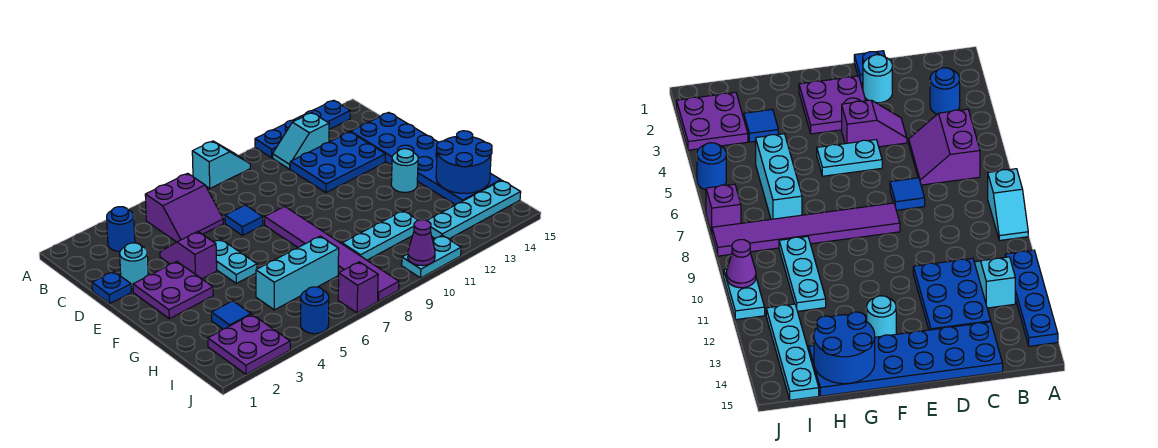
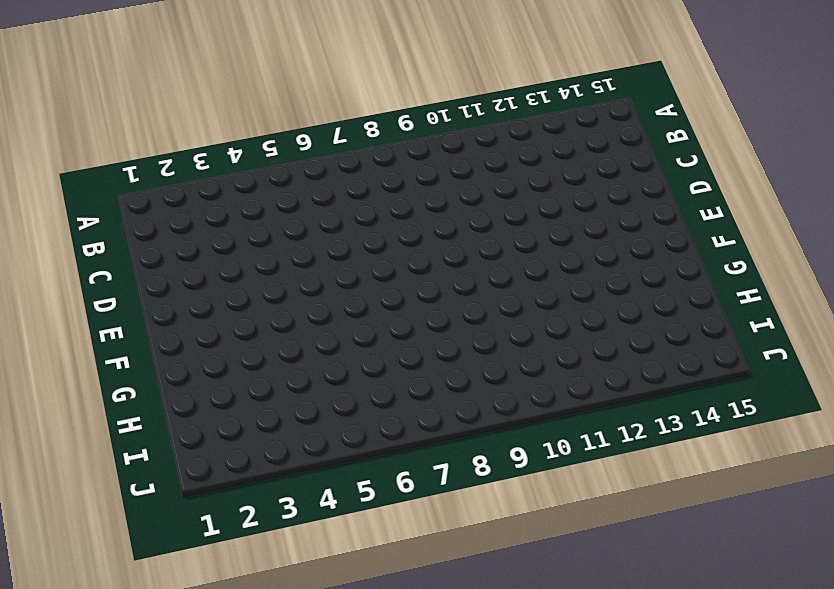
none -> cyan slope A8:A9 level 1 top 8
none -> blue plate A11:A14 level 1
none -> blue round brick B3 level 1

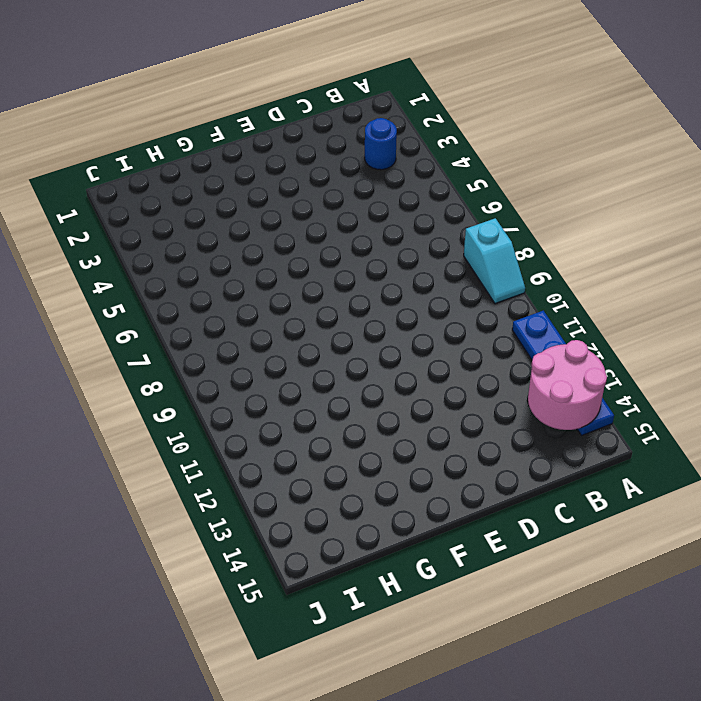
pink round brick A13:B14 level 2 -> none
none -> purple slope B5:C6 level 1 top B
none -> cyan slope B11:B12 level 1 top 12
none -> blue plate C11:D13 level 1

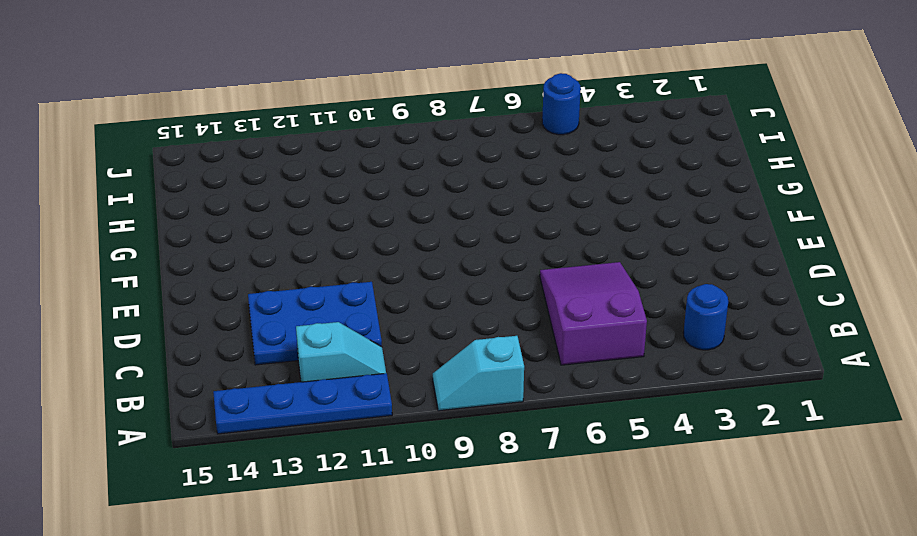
purple slope B5:D6 level 1 top B -> purple slope B5:C6 level 1 top B
none -> blue plate C14:H15 level 1
none -> blue plate D1 level 1
none -> cyan round brick D2 level 1

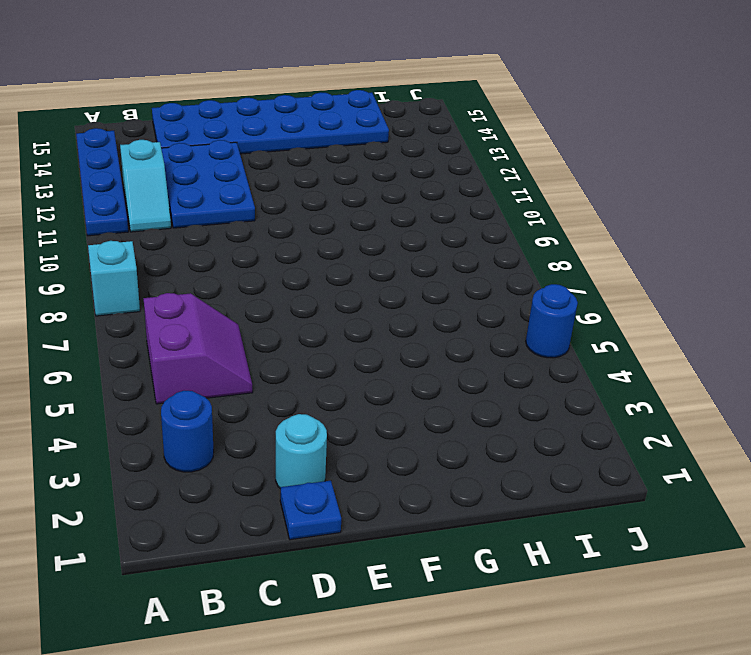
none -> purple slope D4:E4 level 1 top E
none -> blue tile D7 level 1
none -> purple plate E2:F3 level 1

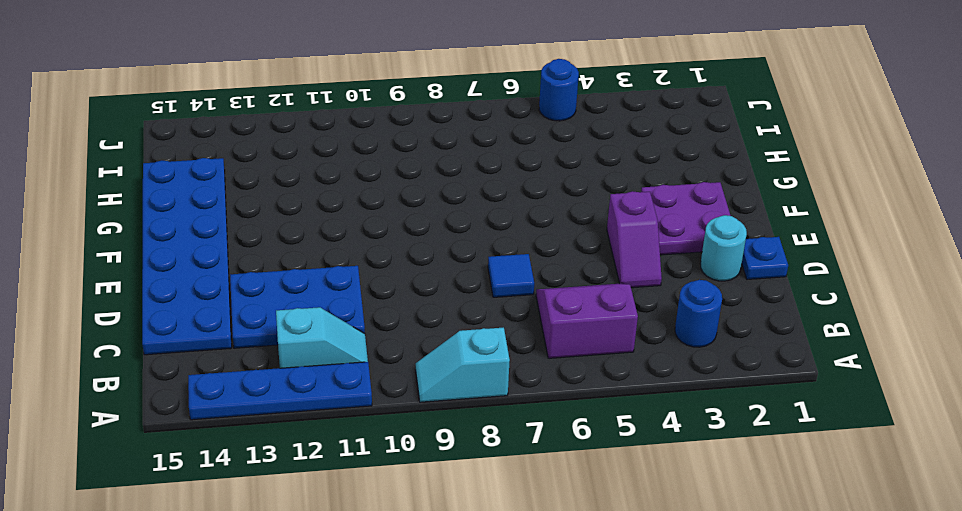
none -> cyan plate E5:F5 level 1
none -> purple tile E8:J8 level 1
none -> cyan round brick F13 level 1

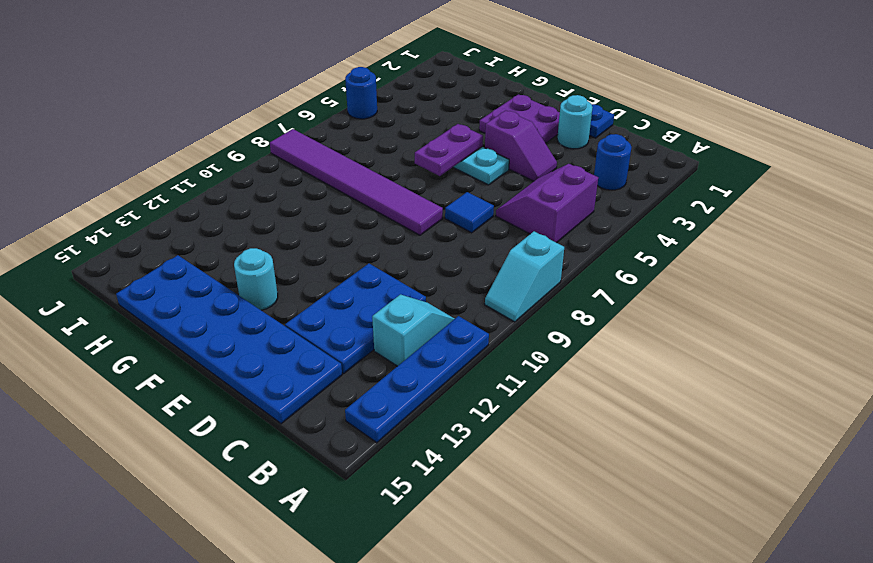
purple plate F5:F6 level 2 -> none
none -> blue tile H3 level 1
none -> cyan brick H5:H7 level 1
none -> cyan plate H9:H11 level 1

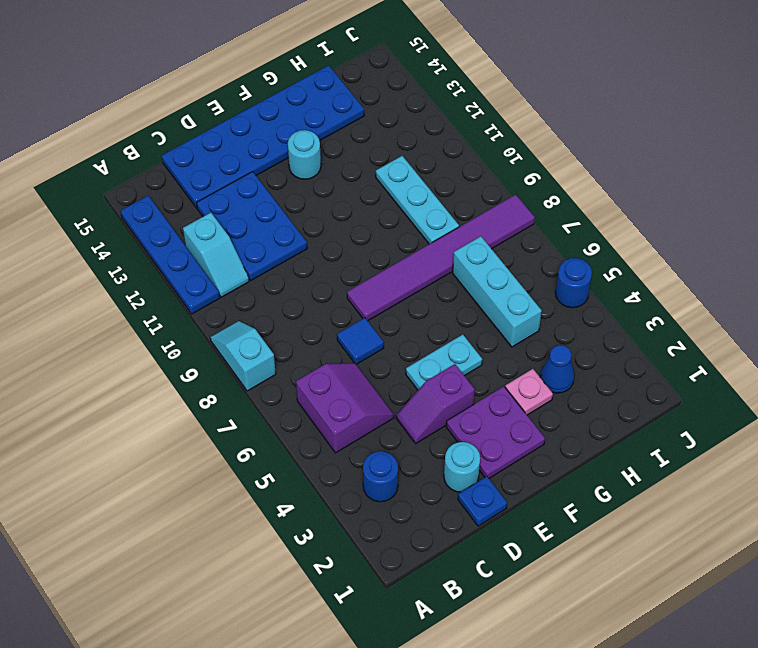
pink plate G3 level 1 -> none
blue cone H3 level 1 -> blue tile H3 level 1
none -> purple plate I2:J3 level 1
none -> cyan plate I12:I15 level 1
none -> purple brick J7 level 1

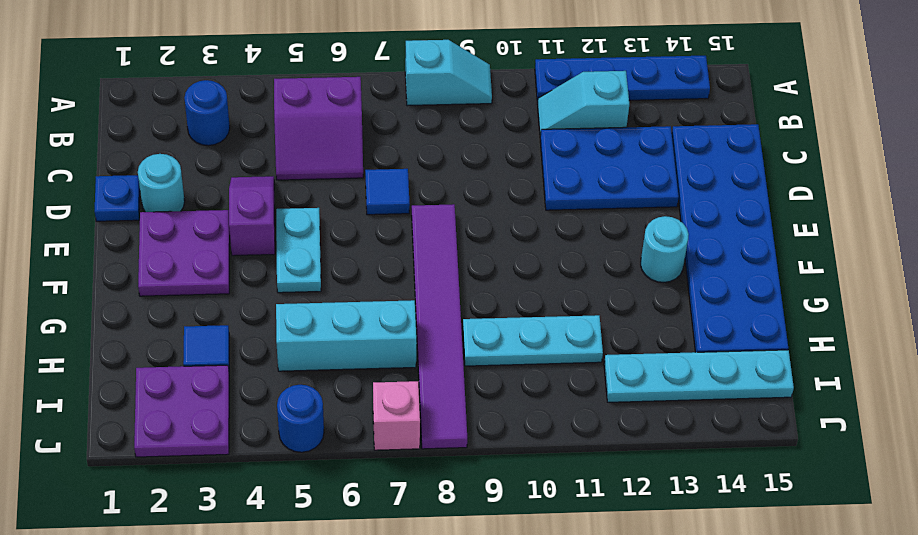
pink brick J7 level 1 -> purple brick J7 level 1
none -> cyan plate J10:J11 level 1
none -> blue round brick G14:H15 level 2
none -> purple cone J10 level 2

